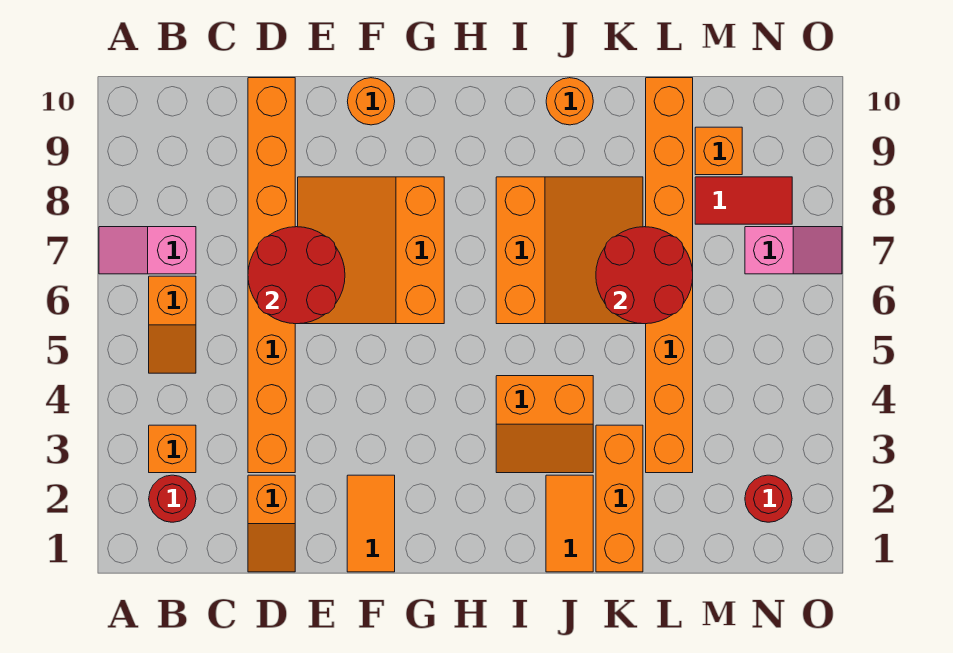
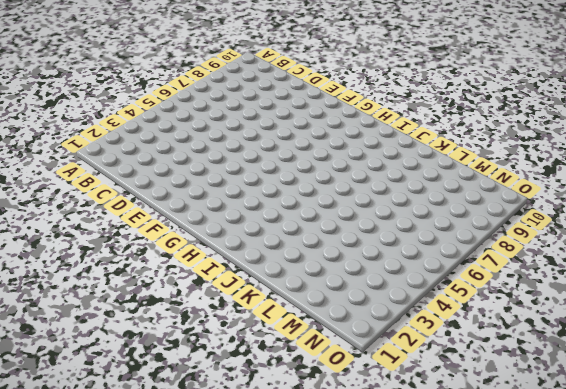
none -> pink slope A7:B7 level 1 top B
none -> red round brick B2 level 1
none -> orange brick B3 level 1

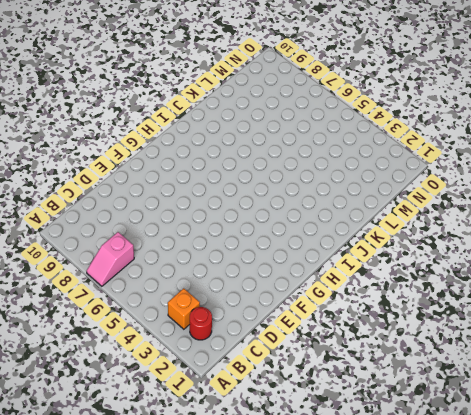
none -> orange slope B5:B6 level 1 top 6
none -> orange slope D1:D2 level 1 top 2
none -> orange brick D3:D10 level 1

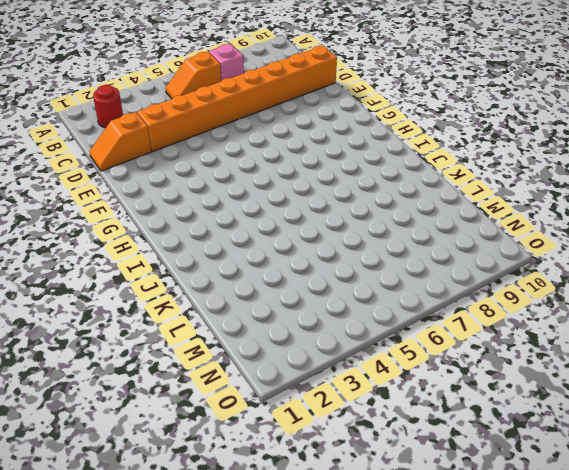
none -> orange brick B3 level 1
none -> orange slope E6:G8 level 1 top G
none -> orange tile F1:F2 level 1

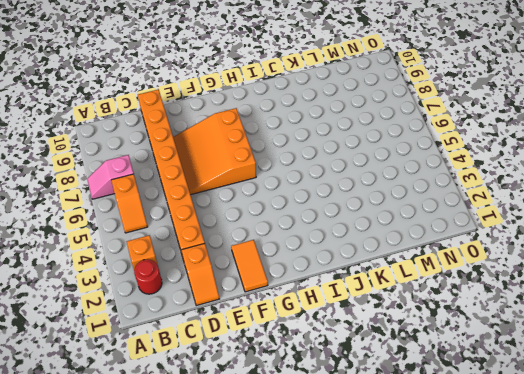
none -> orange round brick F10 level 1
none -> orange slope I3:J4 level 1 top 4
none -> orange slope I6:K8 level 1 top I

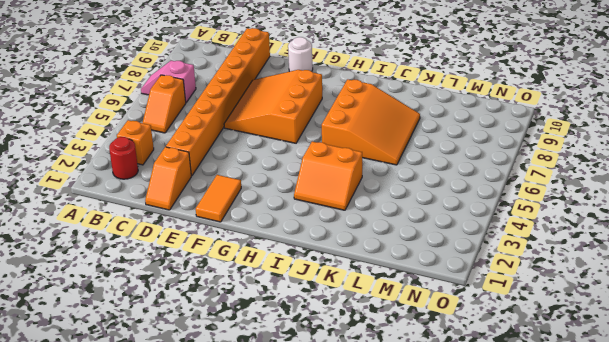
white round brick F10 level 1 -> orange round brick F10 level 1
none -> orange tile J1:J2 level 1
none -> orange round brick J10 level 1
none -> orange brick K1:K3 level 1

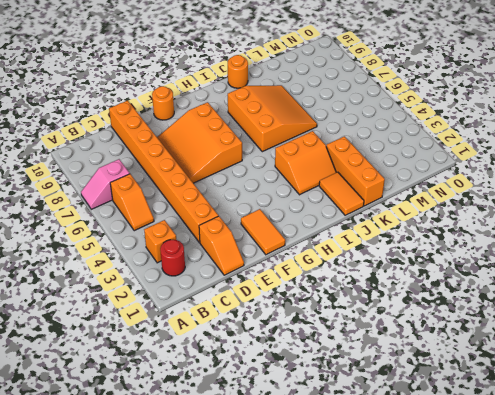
none -> orange brick L3:L10 level 1
none -> red tile M8:N8 level 1
none -> orange brick M9 level 1

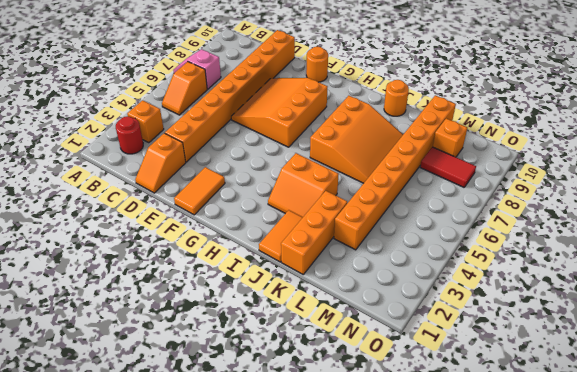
none -> red round brick N2 level 1
none -> pink slope N7:O7 level 1 top N
none -> red round brick D6:E7 level 2

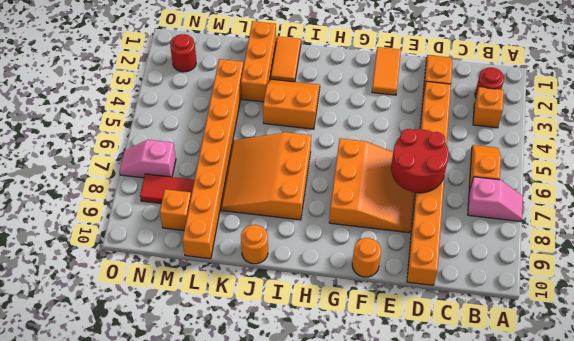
none -> red round brick K6:L7 level 2

